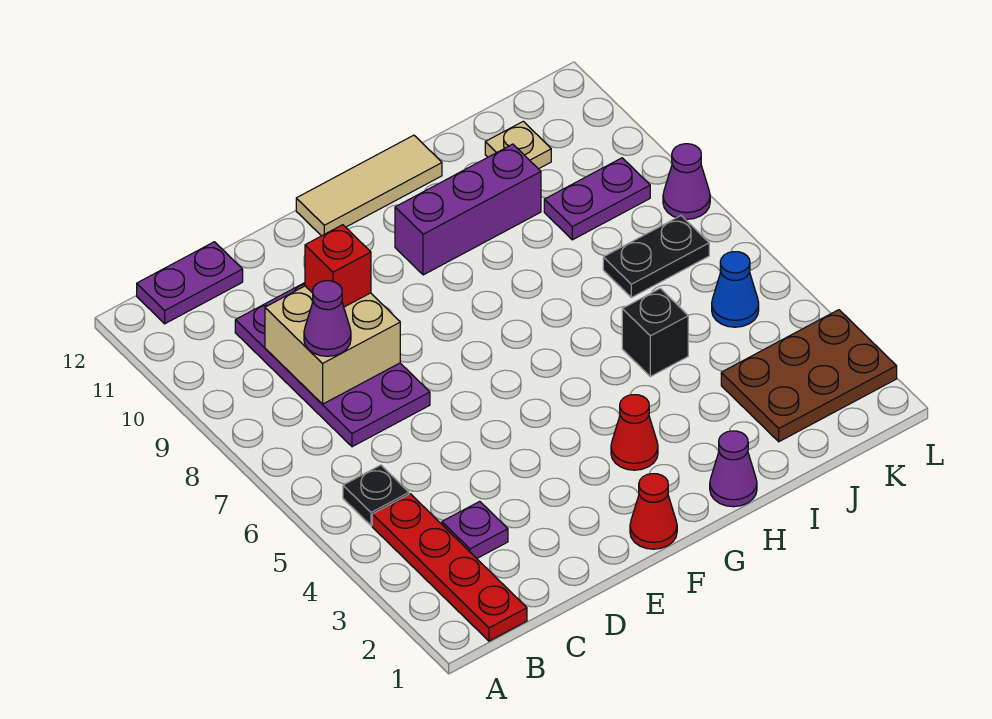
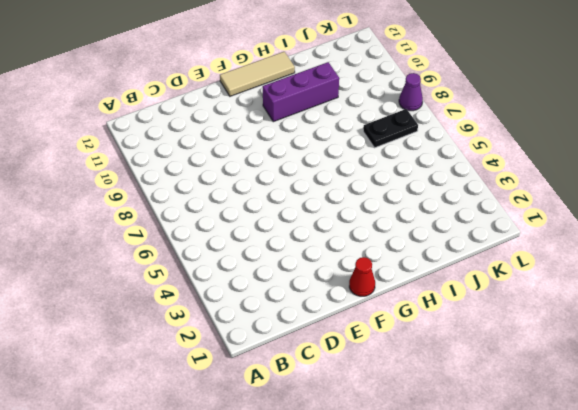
none -> red plate B1:B4 level 1
none -> black plate B5 level 1
none -> purple plate B12:C12 level 1

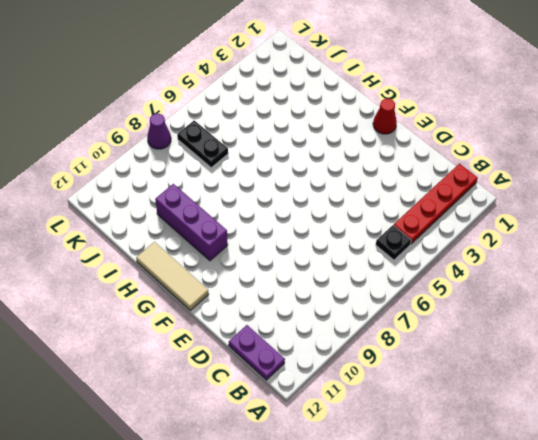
none -> purple plate C3 level 1
none -> purple plate C7:D10 level 1
none -> red cone G3 level 1

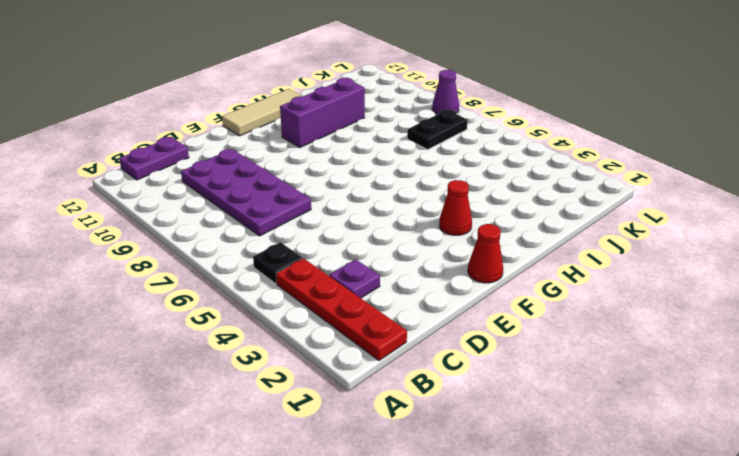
none -> purple cone H1 level 1
none -> black brick I5 level 1
none -> brown plate J2:L3 level 1

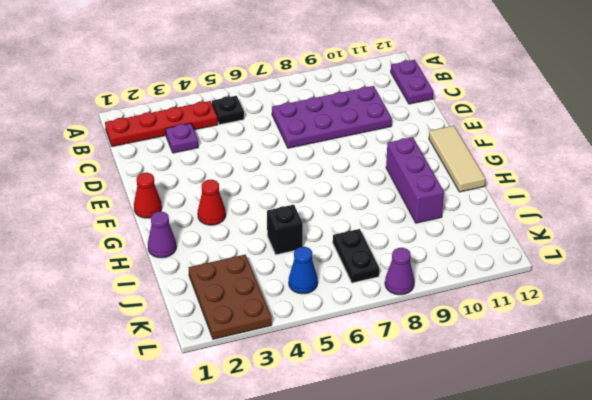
none -> purple plate J9:K9 level 1
none -> tan plate J11 level 1
none -> tan brick C8:D9 level 2

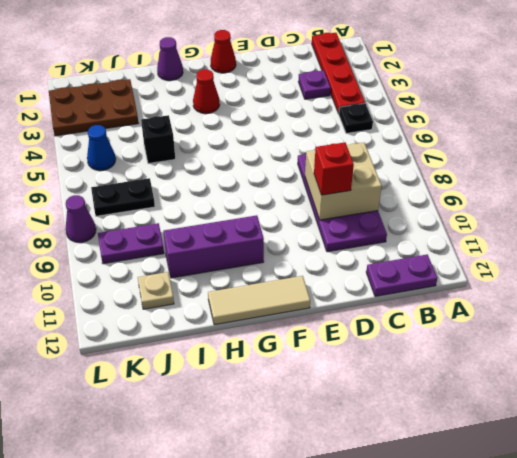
none -> purple cone C8 level 3

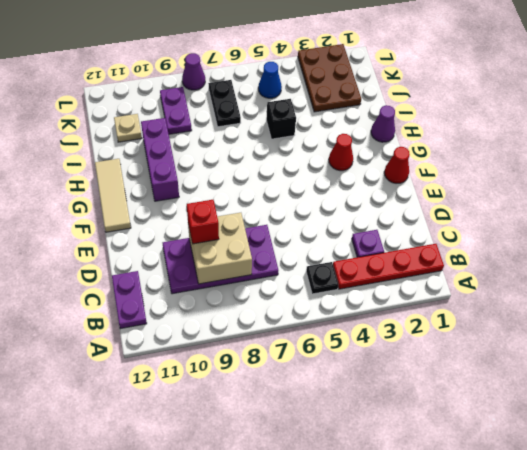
none -> purple cone C8 level 3

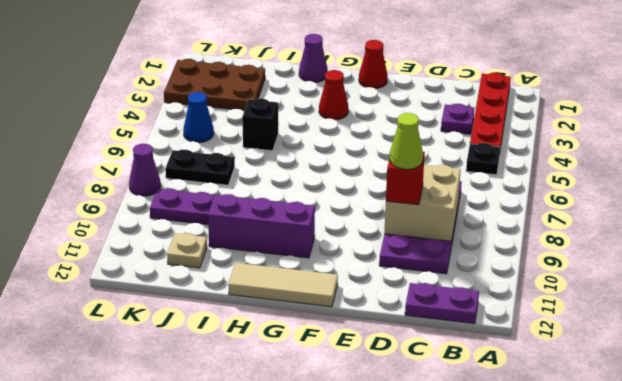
lime cone D9 level 4 -> none
none -> purple cone C8 level 3

